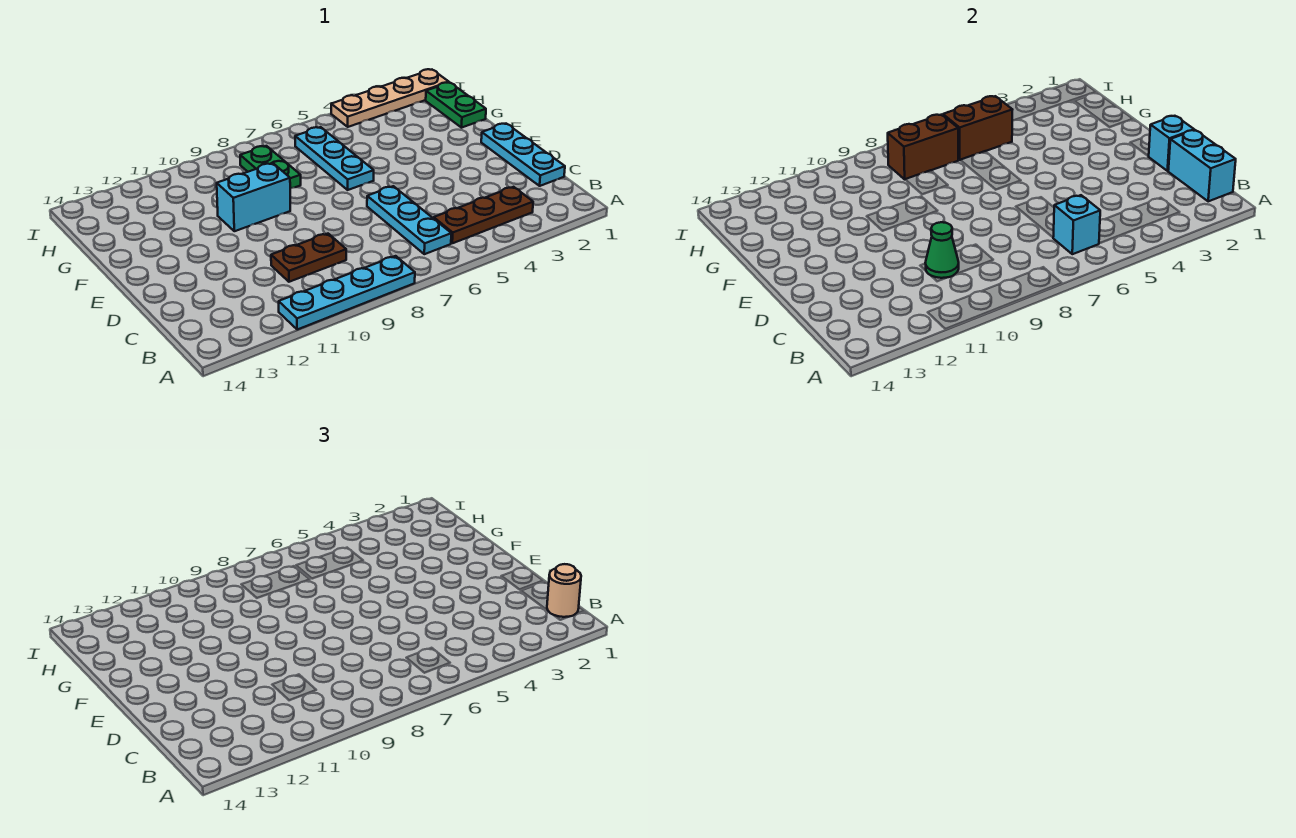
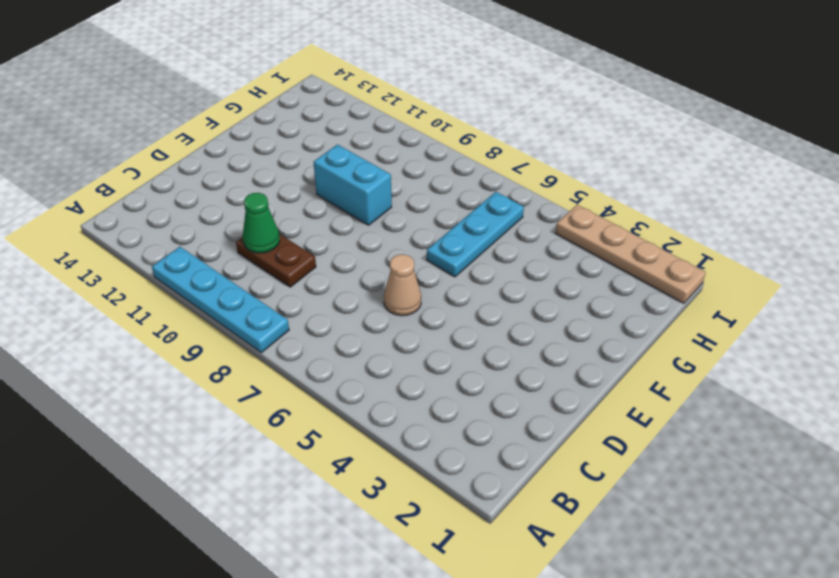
tan cone D6 level 1 -> cyan plate B6:D6 level 1
none -> brown plate B3:B5 level 1
none -> cyan plate C1:E1 level 1
none -> green plate G1:H1 level 1

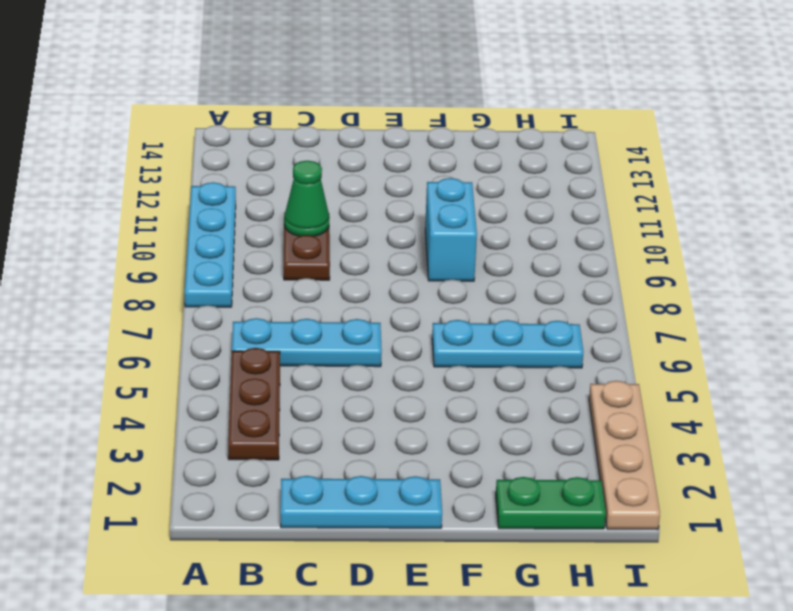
none -> green plate G8:H8 level 1
none -> cyan brick B1:C1 level 2
none -> cyan brick B6 level 2

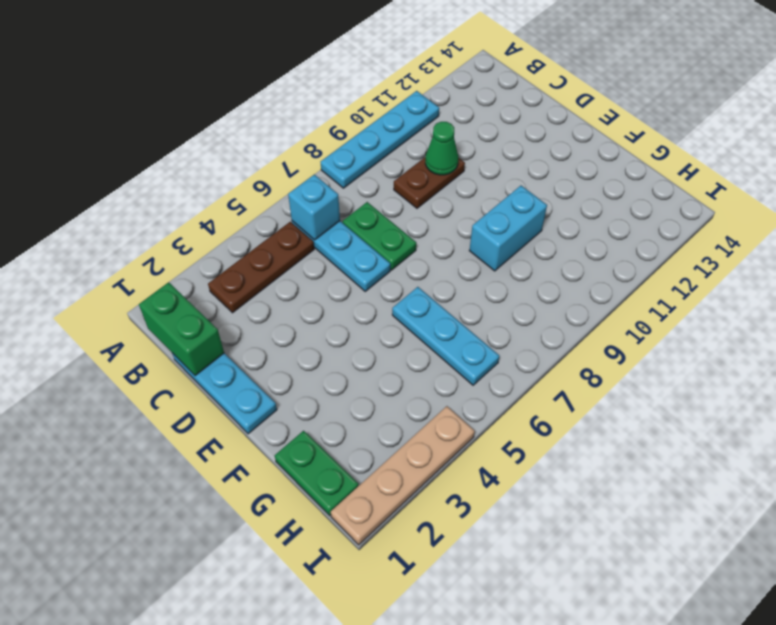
green brick B1:C1 level 2 -> cyan brick B1:C1 level 2
green plate C7:D7 level 1 -> green plate G8:H8 level 1
none -> cyan brick D1 level 2
none -> brown brick H5:H6 level 2
none -> brown brick H7:H8 level 2

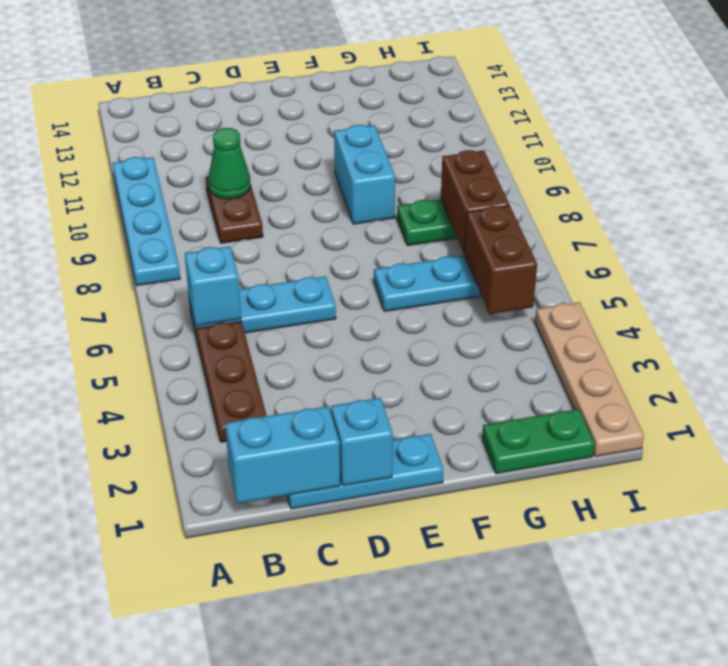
none -> tan round brick B1 level 3

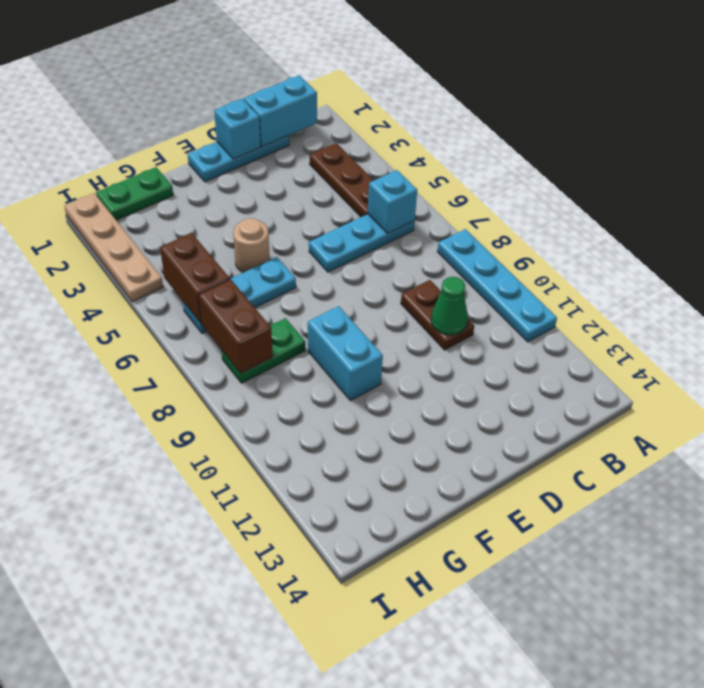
tan round brick F5 level 1 -> tan round brick B1 level 3

